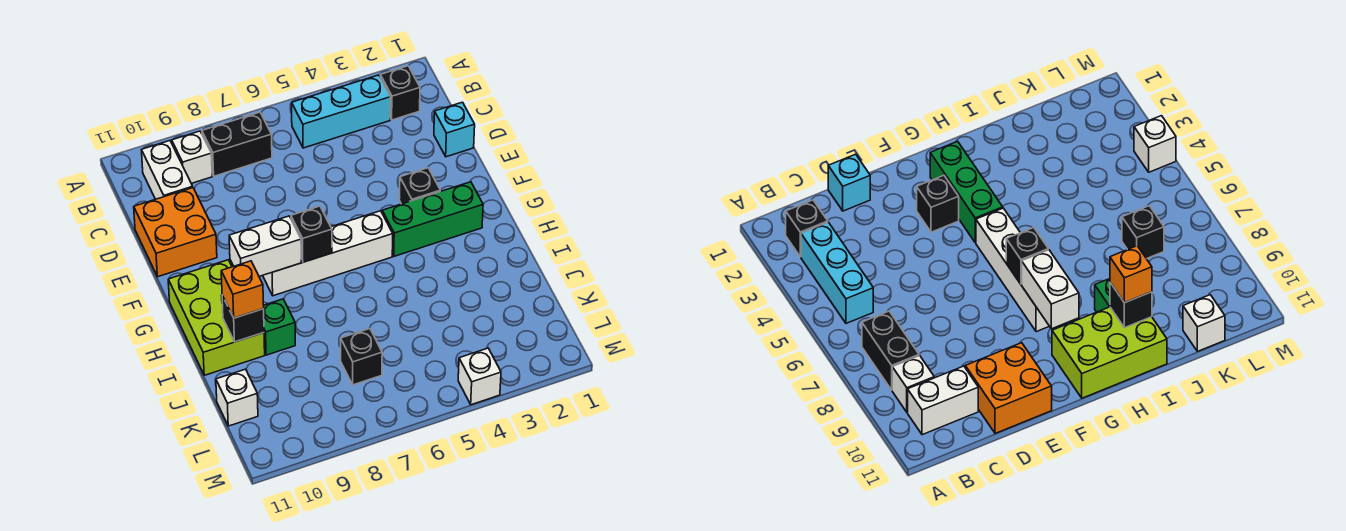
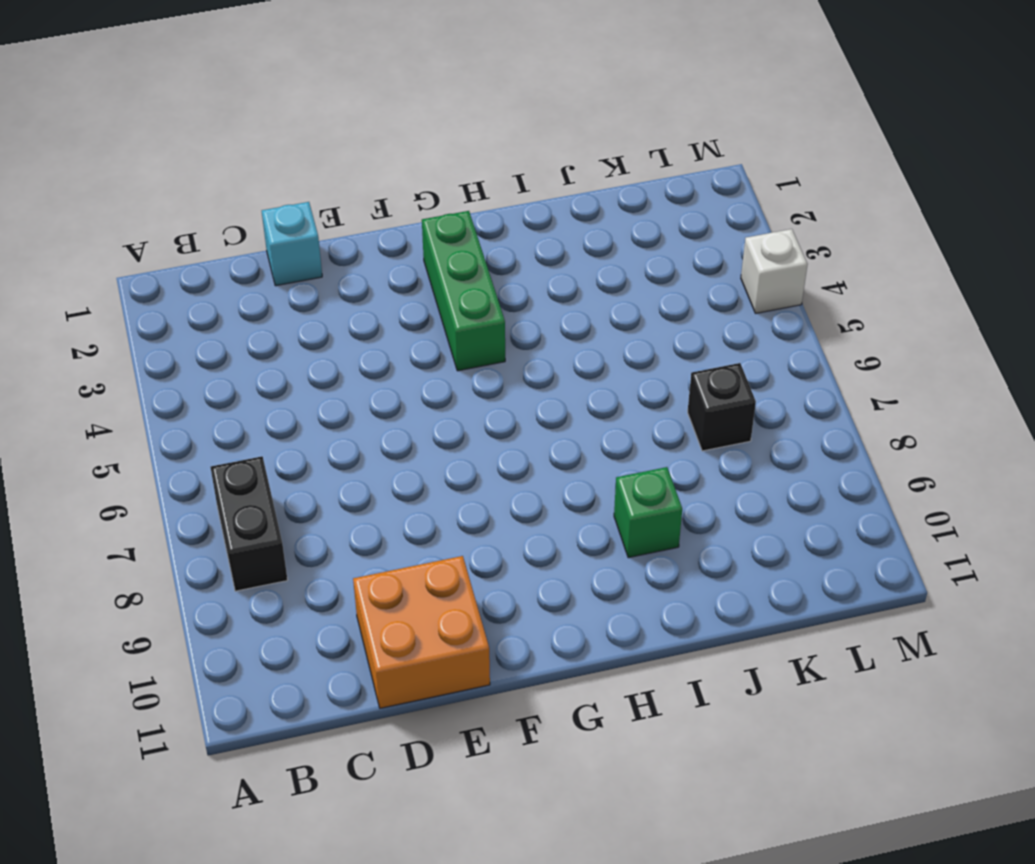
none -> black brick B2 level 1
none -> cyan brick B3:B5 level 1
none -> white brick B9 level 1

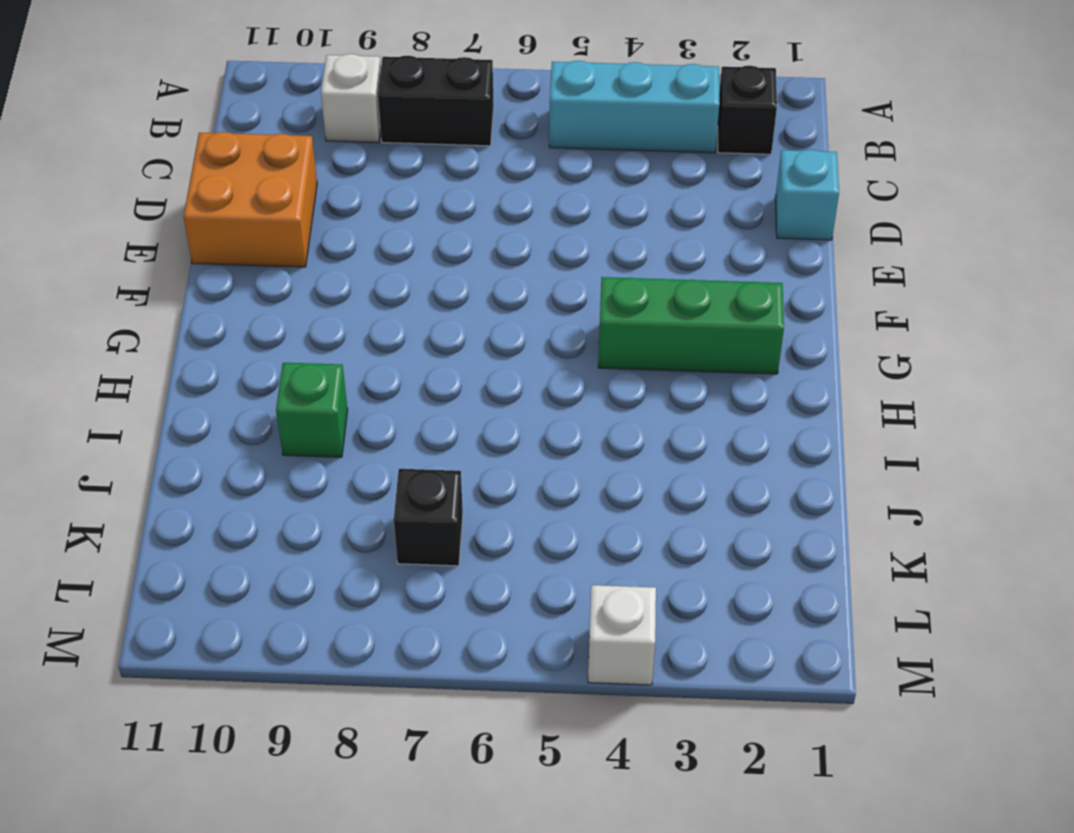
none -> white brick B10:C10 level 1
none -> black brick F3 level 1
none -> white brick G5:G8 level 1

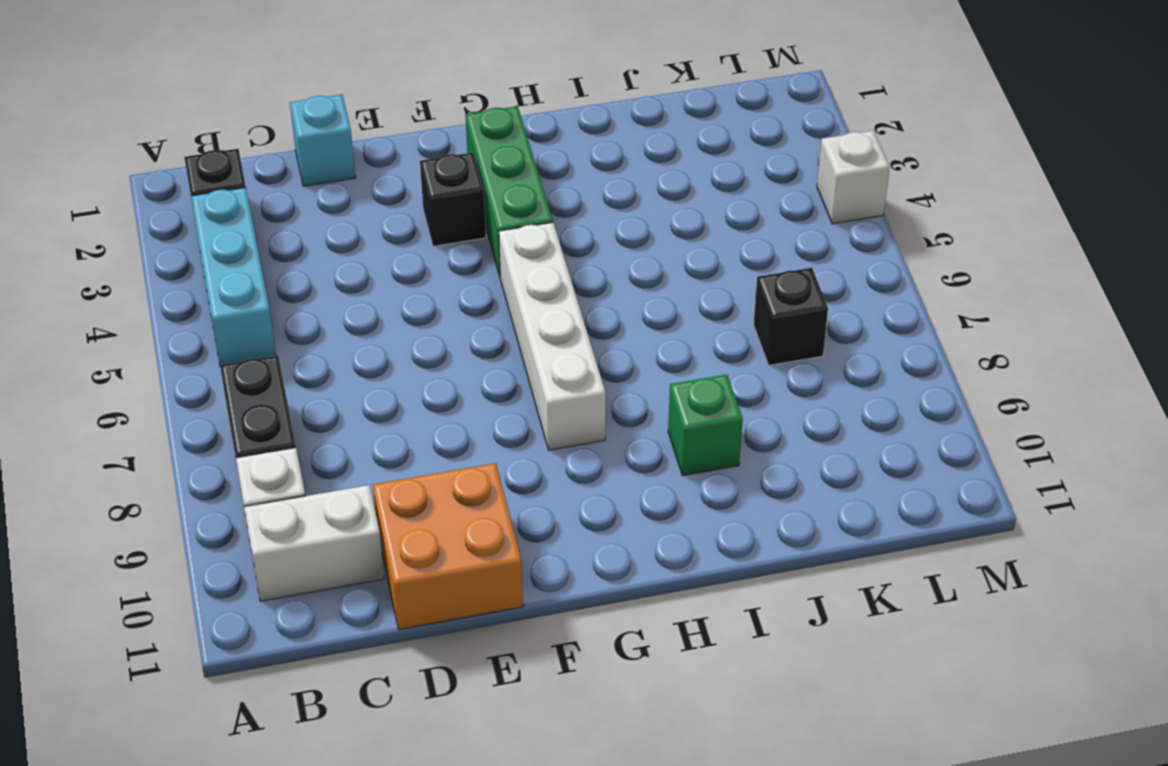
none -> lime brick G10:I11 level 1
none -> white brick K11 level 1
none -> black brick G7 level 2

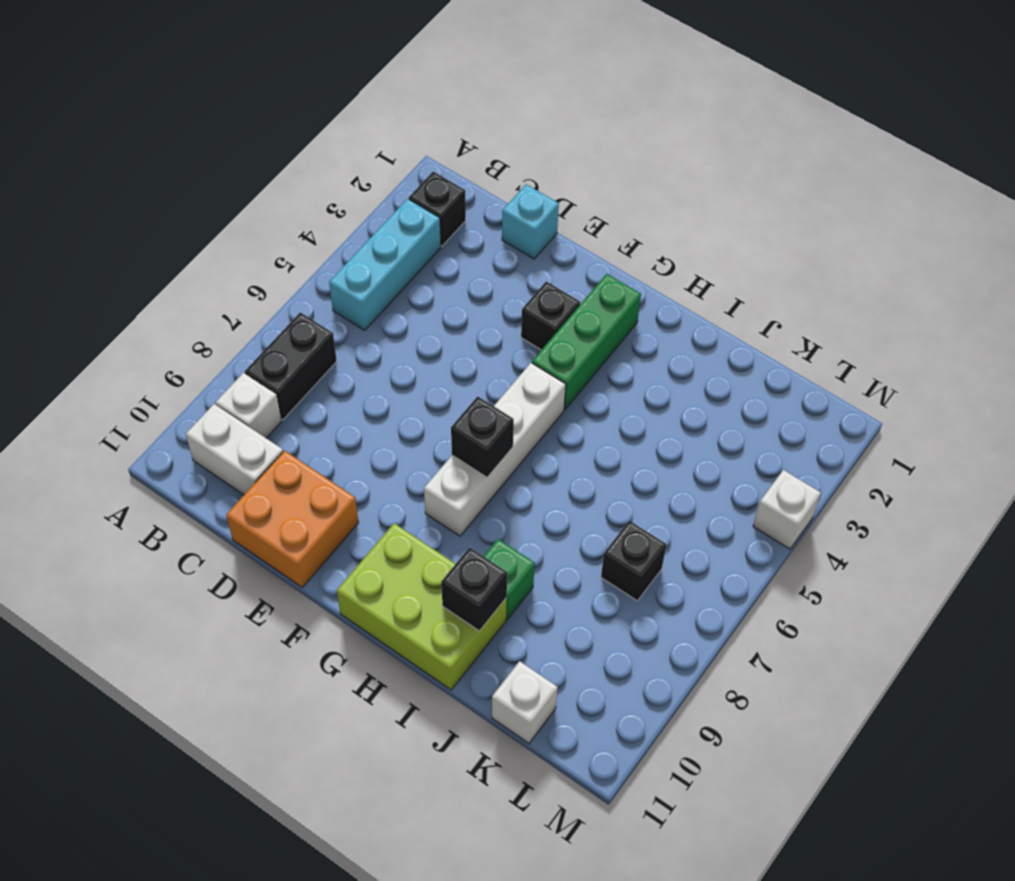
none -> white brick G8:G9 level 2
none -> orange brick I10 level 3

